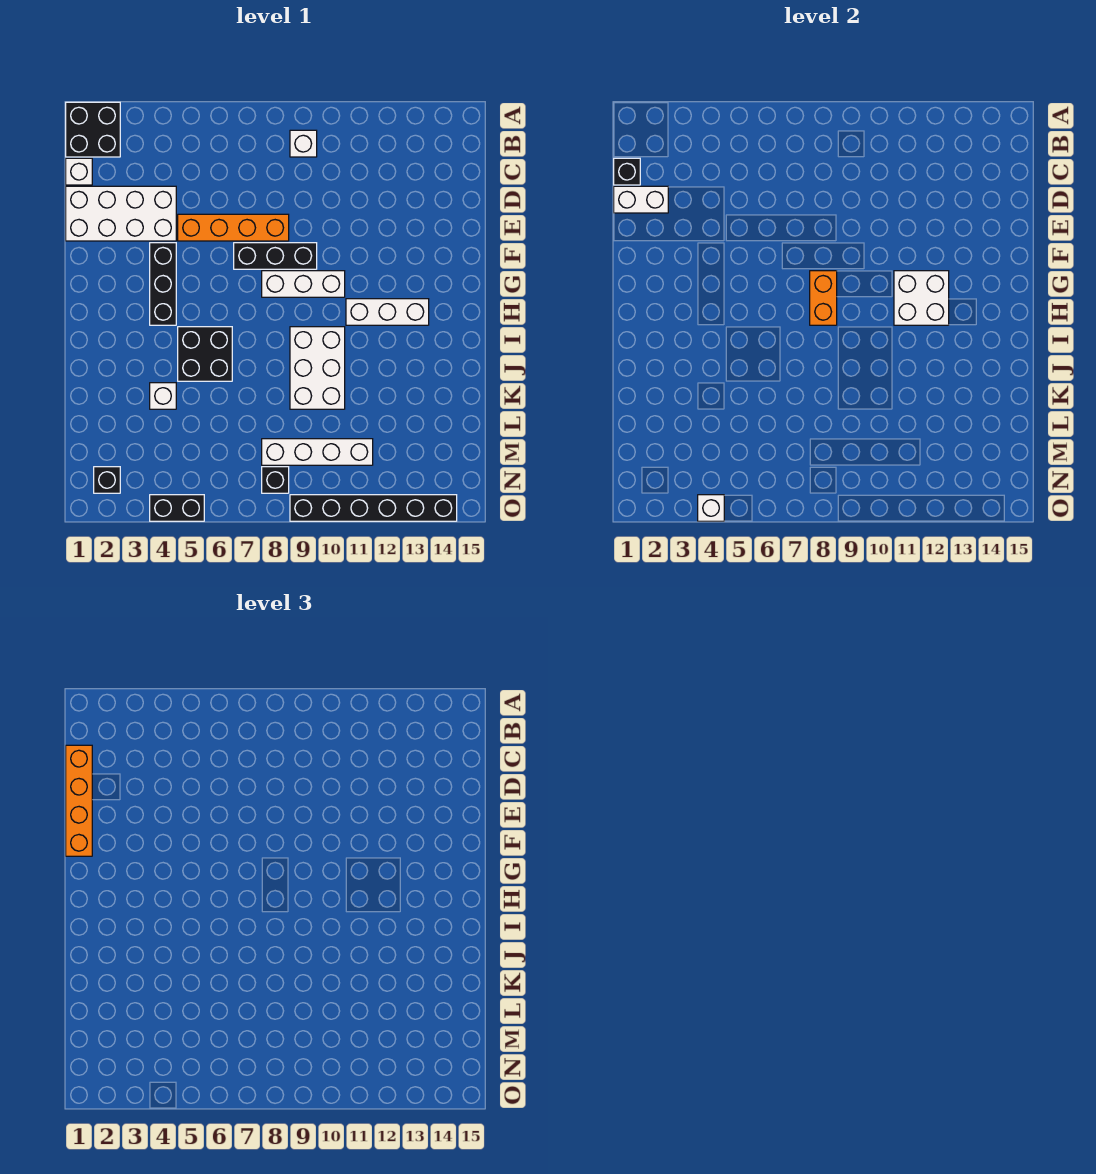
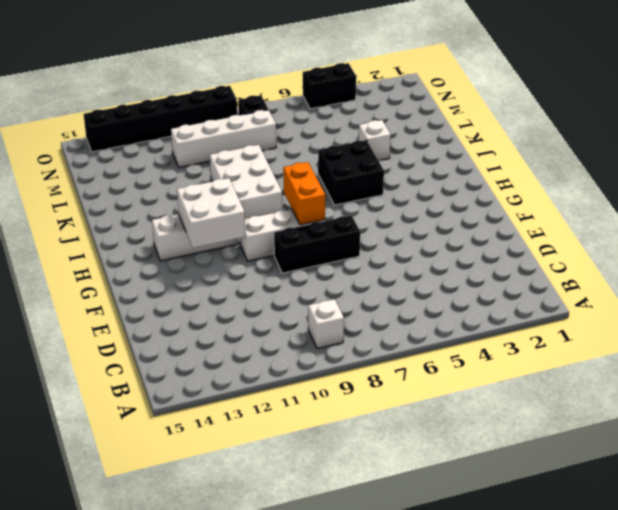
none -> black brick A1:B2 level 1
none -> white brick C1 level 1
none -> white brick D1:E4 level 1

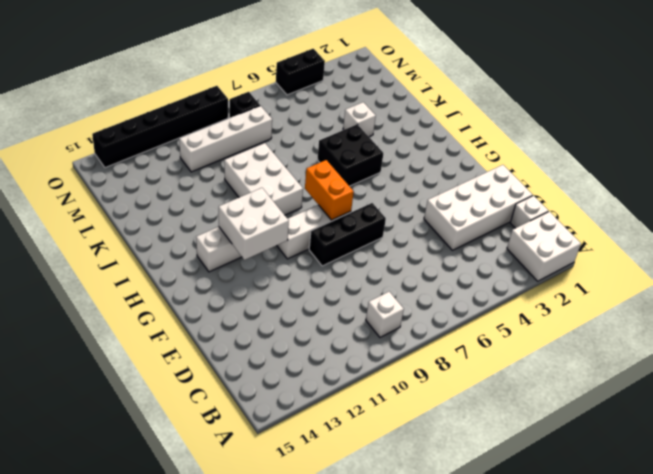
white brick A1:B2 level 1 -> black brick A1:B2 level 1
none -> orange brick E5:E8 level 1
none -> black brick F4:H4 level 1
none -> black brick N2 level 1

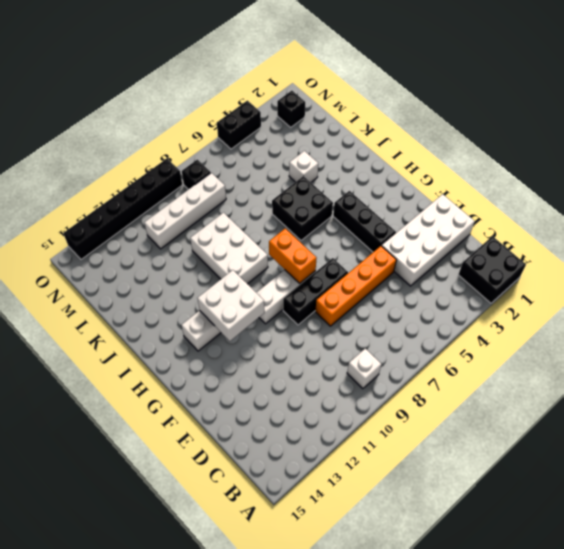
none -> white brick C1 level 1
none -> black brick C1 level 2
none -> white brick D1:D2 level 2

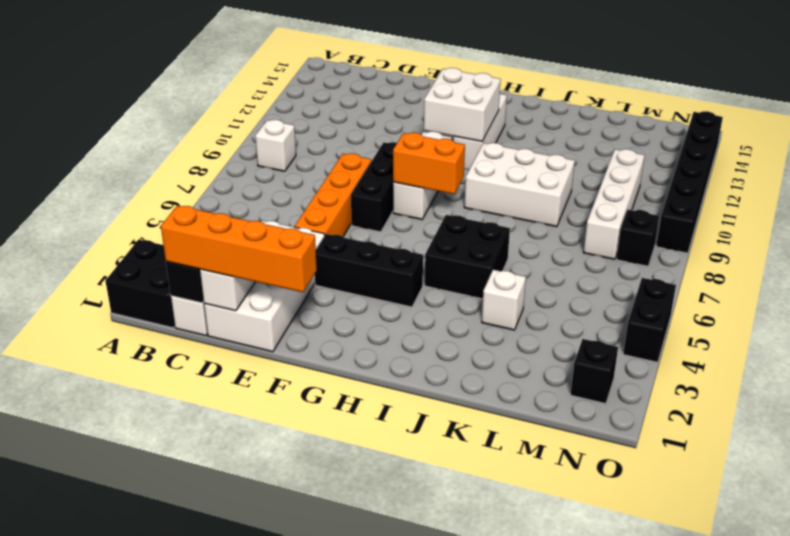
none -> white brick O4 level 2

